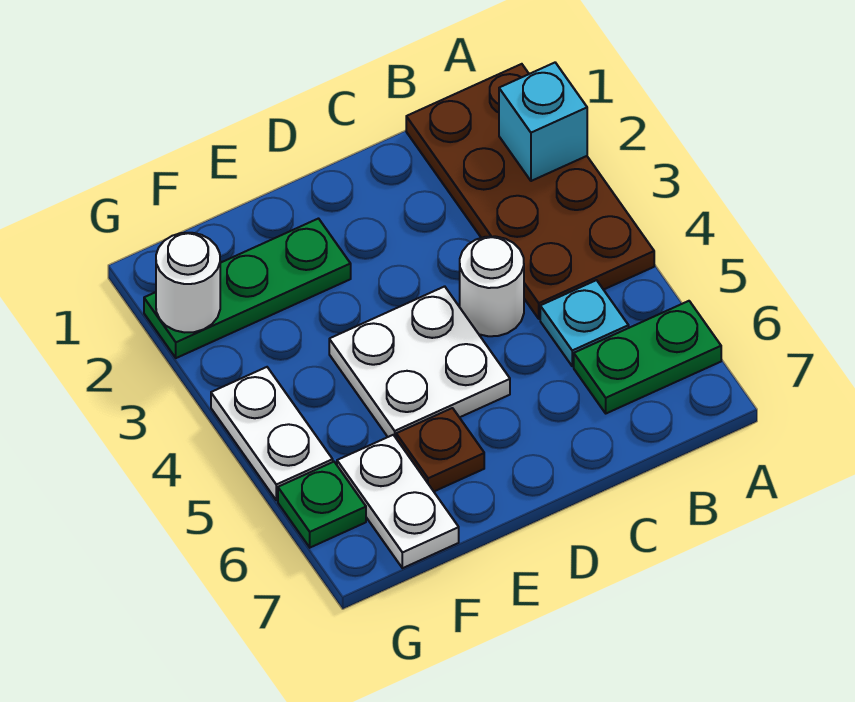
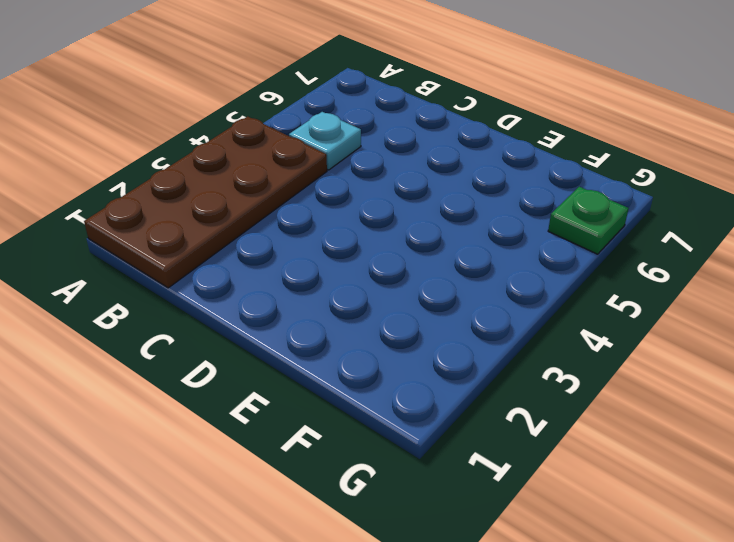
none -> green plate A6:B6 level 1
none -> white round brick C4 level 1
none -> white plate D4:E5 level 1

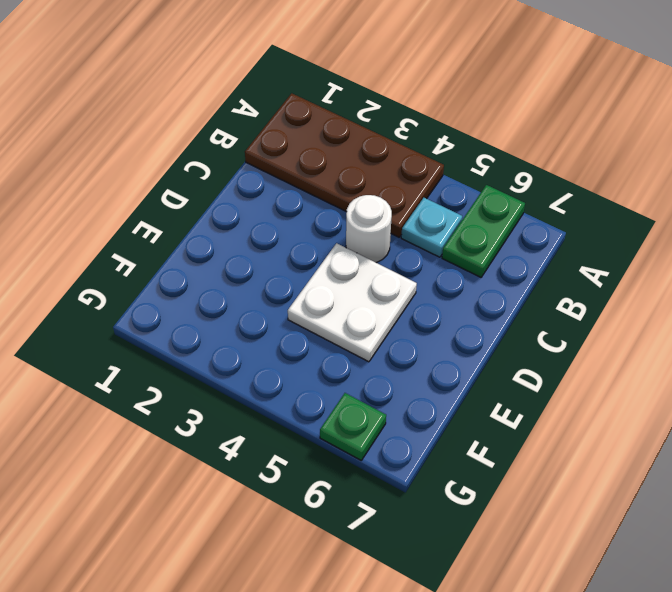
none -> green plate E2:G2 level 1
none -> brown plate E6 level 1
none -> white plate F6:F7 level 1

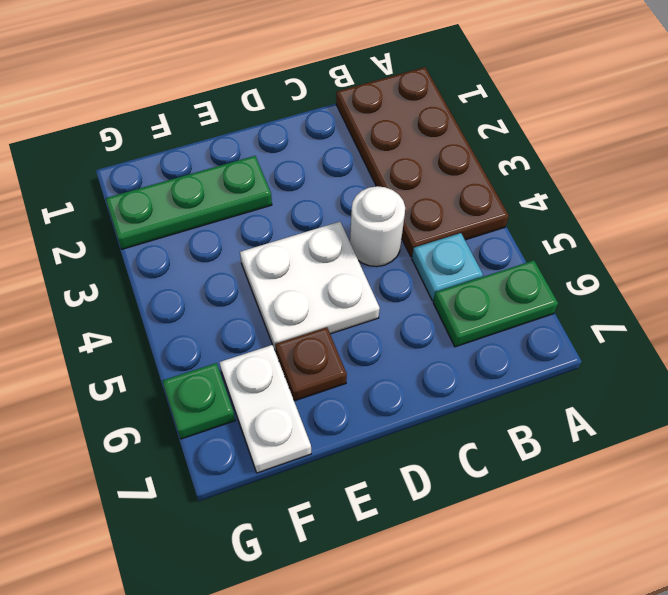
none -> white plate G4:G5 level 1
none -> cyan brick A2 level 2
none -> white round brick G2 level 2

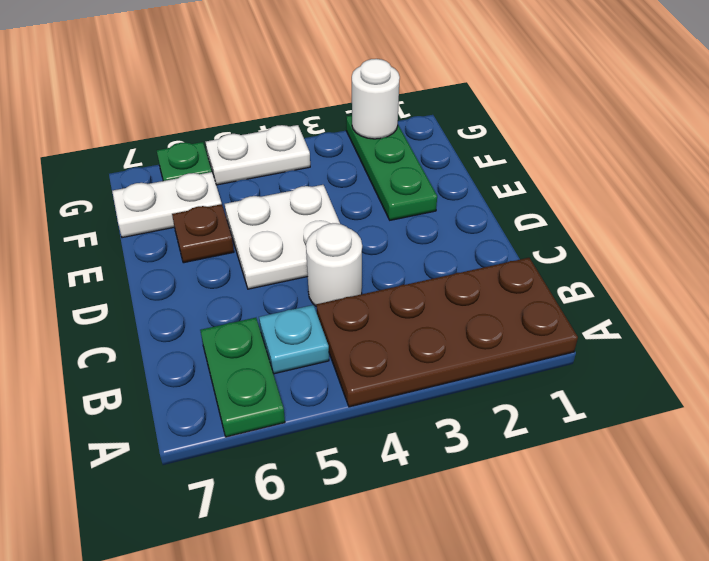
none -> cyan brick A2 level 2

